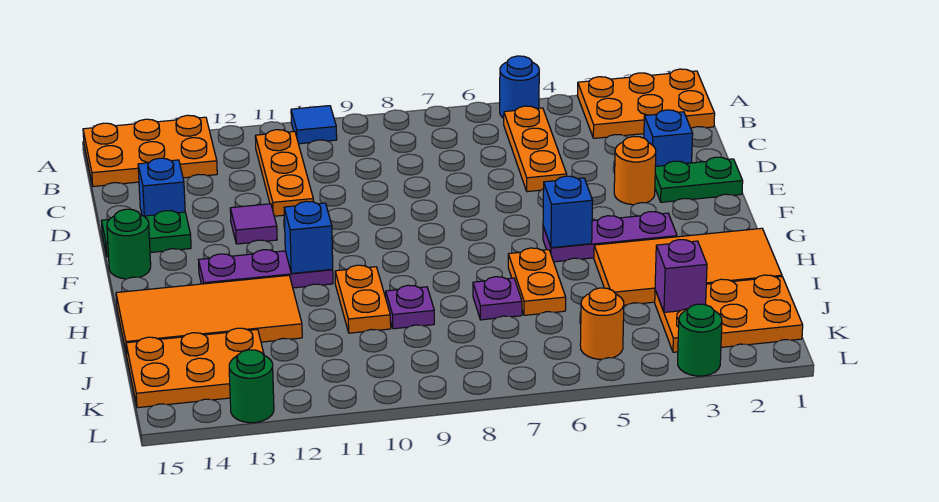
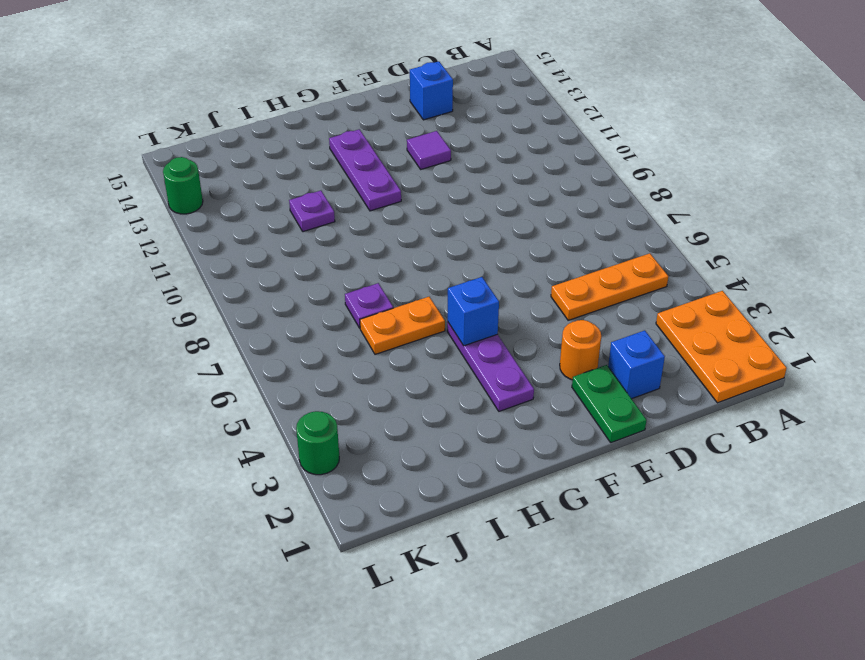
purple plate I11 level 1 -> purple plate I9 level 1
none -> blue round brick A5 level 1
none -> blue tile A10 level 1
none -> orange plate A13:B15 level 1

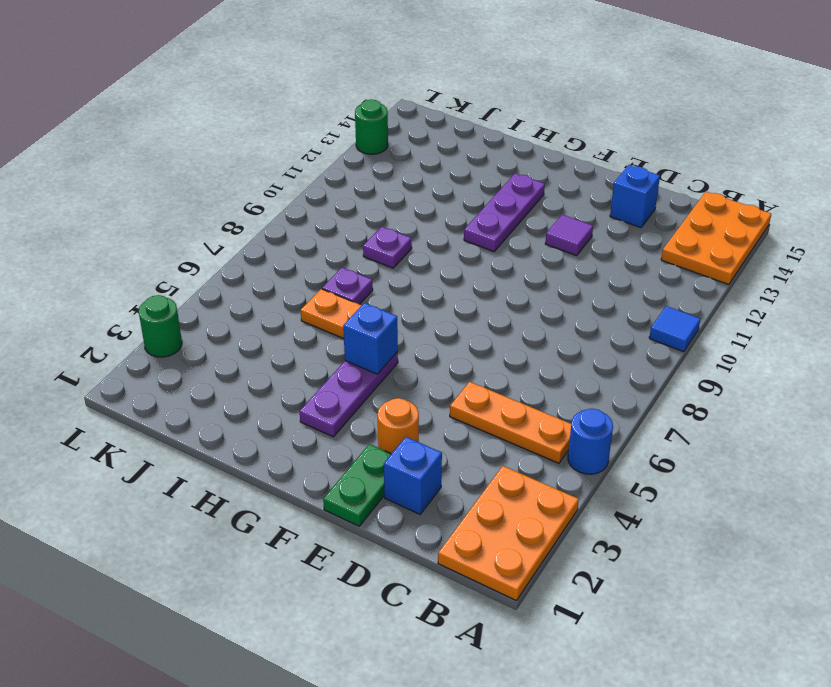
none -> orange plate B11:D11 level 1
none -> green plate E14:E15 level 1
none -> green round brick F15 level 1

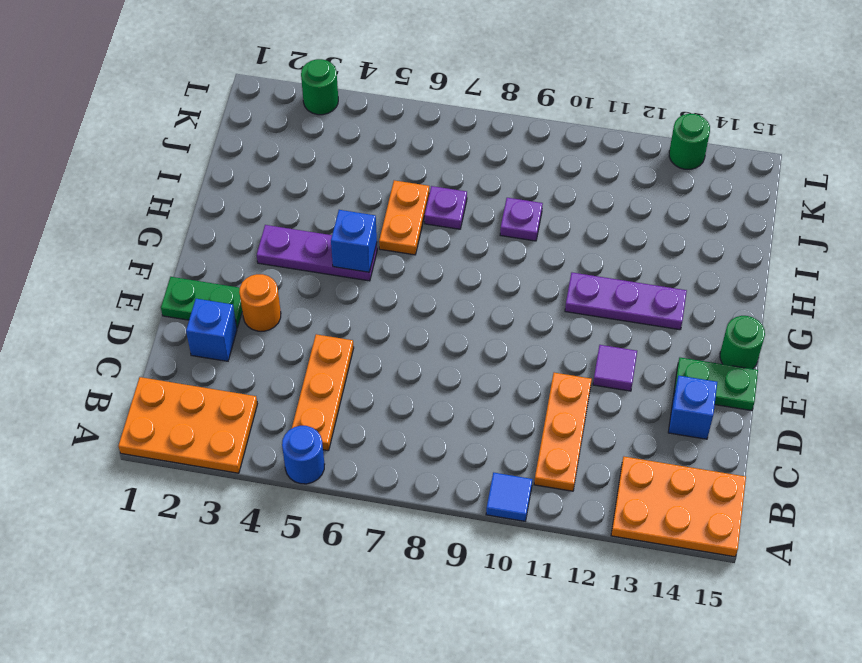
none -> orange tile H1:I4 level 1
none -> orange plate H10:I10 level 1
none -> orange tile H12:I15 level 1

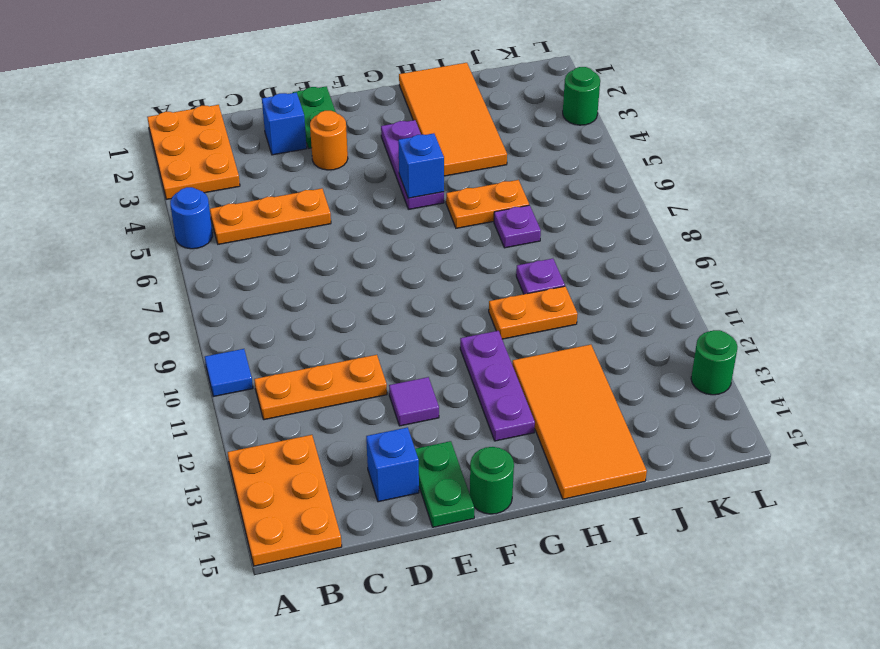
none -> orange plate J1:K3 level 1
none -> orange plate J13:K15 level 1
none -> orange round brick K5 level 1

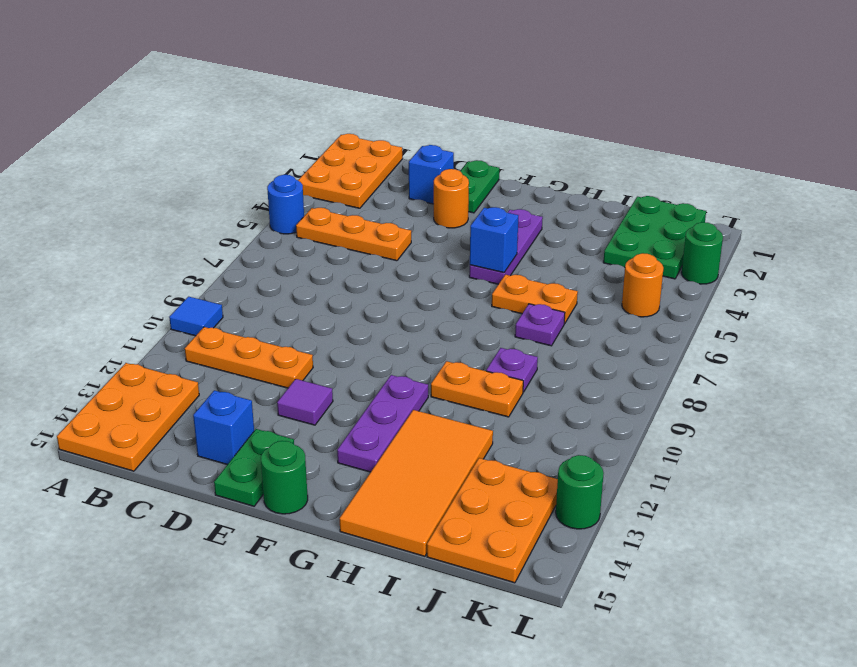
green plate J1:K3 level 1 -> orange plate J1:K3 level 1
none -> orange tile H1:I4 level 1
none -> blue brick G11 level 2
none -> purple brick J3 level 2

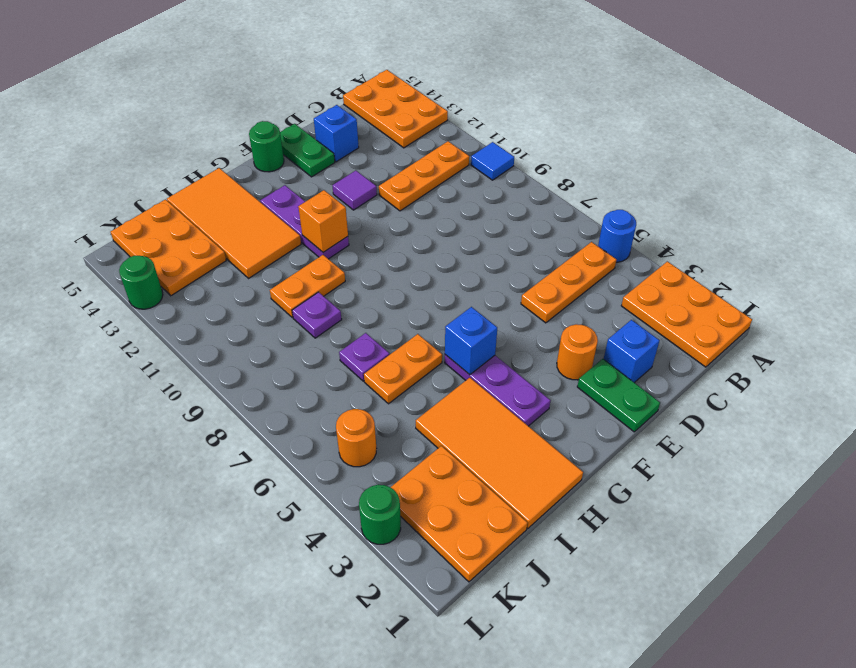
orange brick G11 level 2 -> blue brick G11 level 2
none -> purple brick J3 level 2

